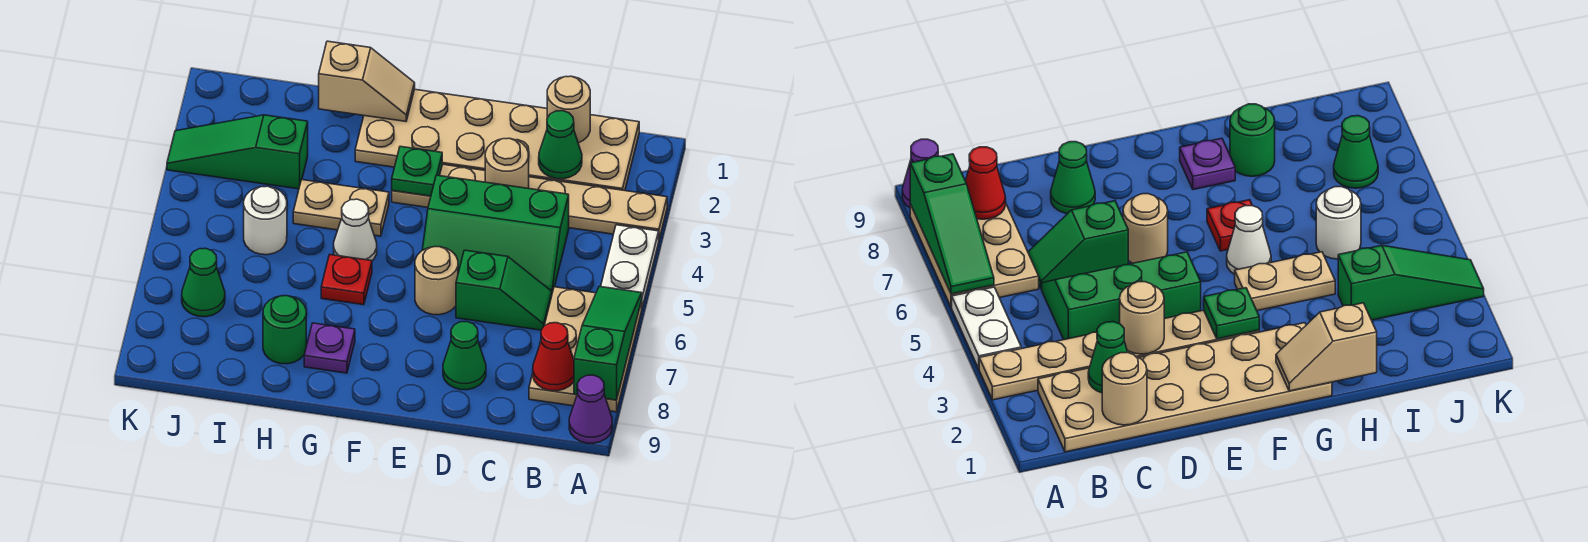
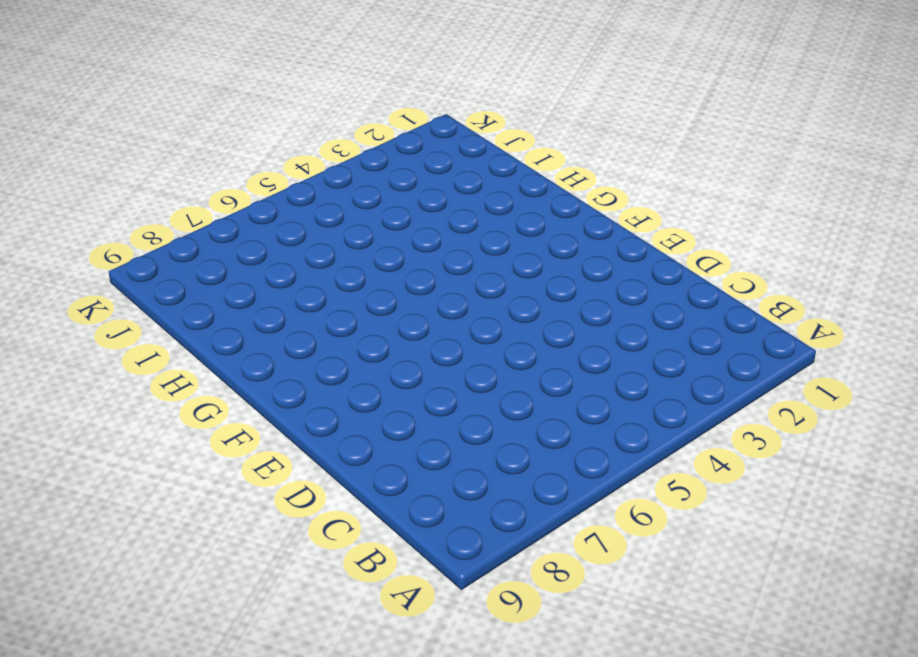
none -> tan plate A3:F3 level 1
none -> white plate A4:A5 level 1
none -> tan plate A6:B8 level 1

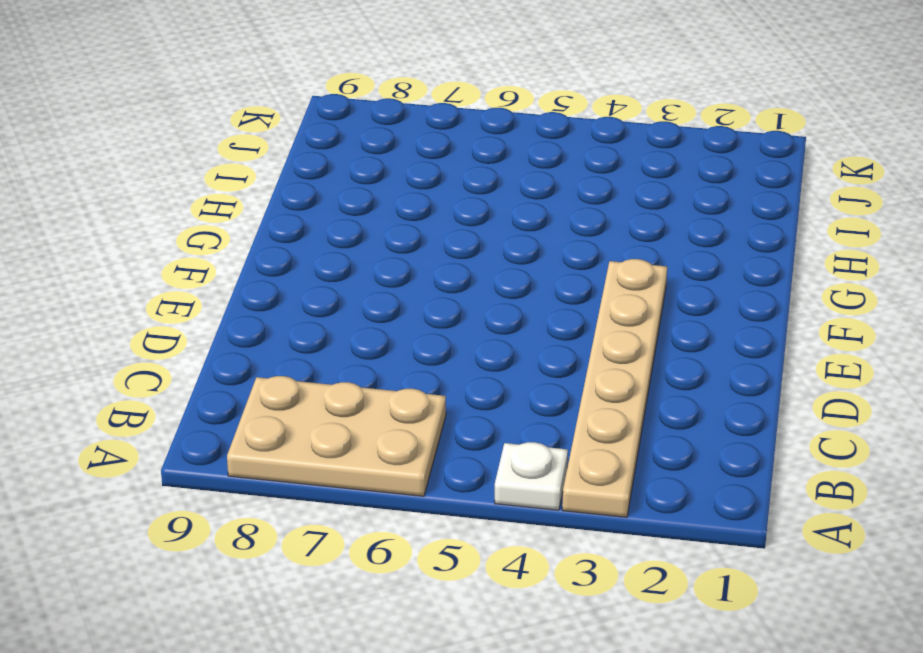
white plate A4 level 1 -> white plate A4:A5 level 1
none -> purple cone A9 level 1
none -> tan plate B1:G2 level 1
none -> green slope C4:E5 level 1 top 4

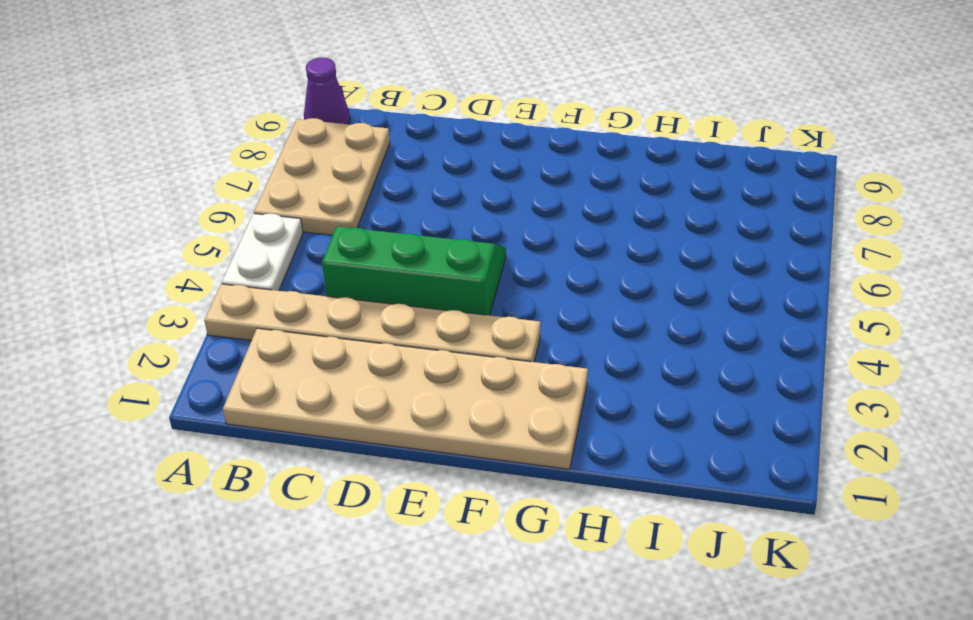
none -> green slope C6:D6 level 1 top D
none -> green cone D8 level 1
none -> tan round brick E6 level 1

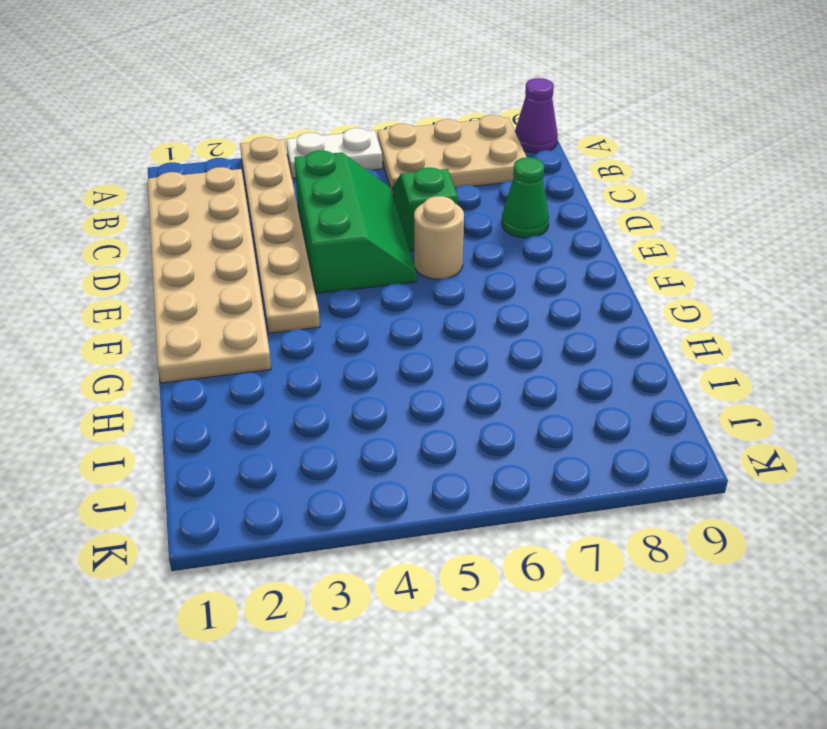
none -> tan plate G4:H4 level 1
none -> white cone G5 level 1
none -> red plate G6 level 1

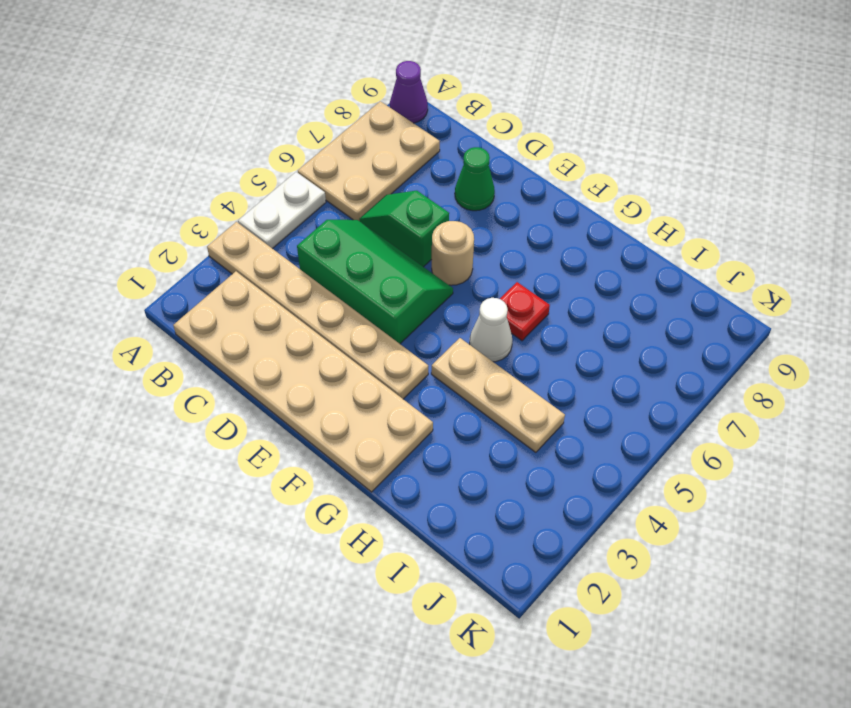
tan plate G4:I4 level 1 -> tan plate G4:H4 level 1
none -> purple plate G8 level 1
none -> green round brick H8 level 1
none -> green slope I3:K3 level 1 top I

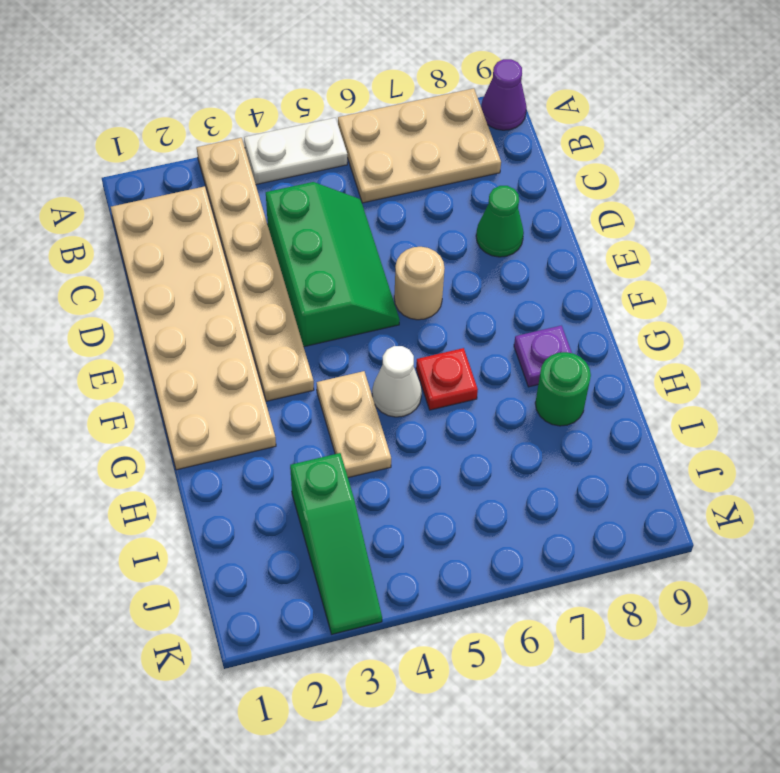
none -> green slope C6:D6 level 1 top D
none -> white round brick I5 level 1
none -> green cone J7 level 1

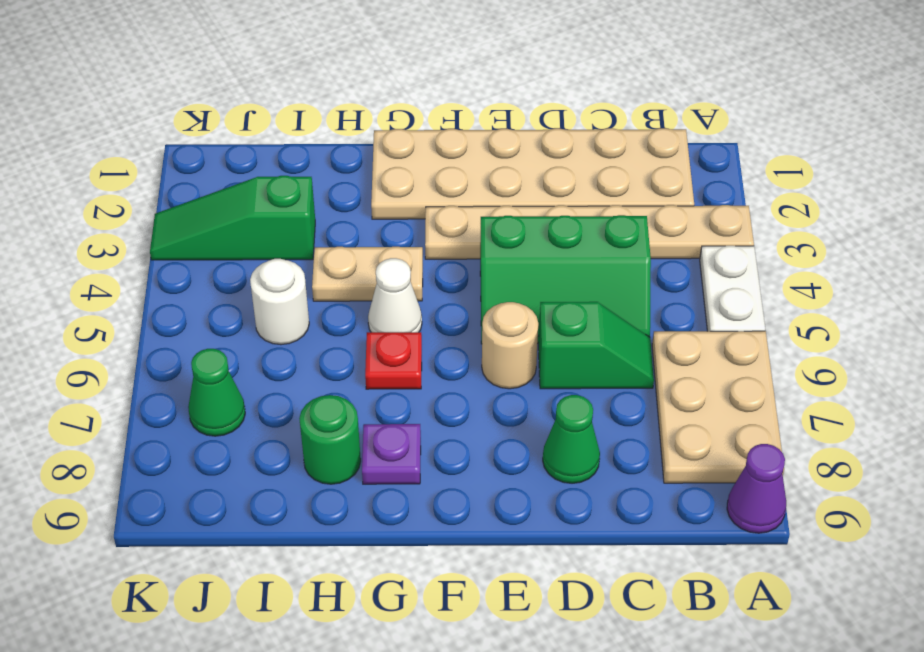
none -> green slope A6:A8 level 2 top 8
none -> red cone B8 level 2
none -> tan round brick C1 level 2

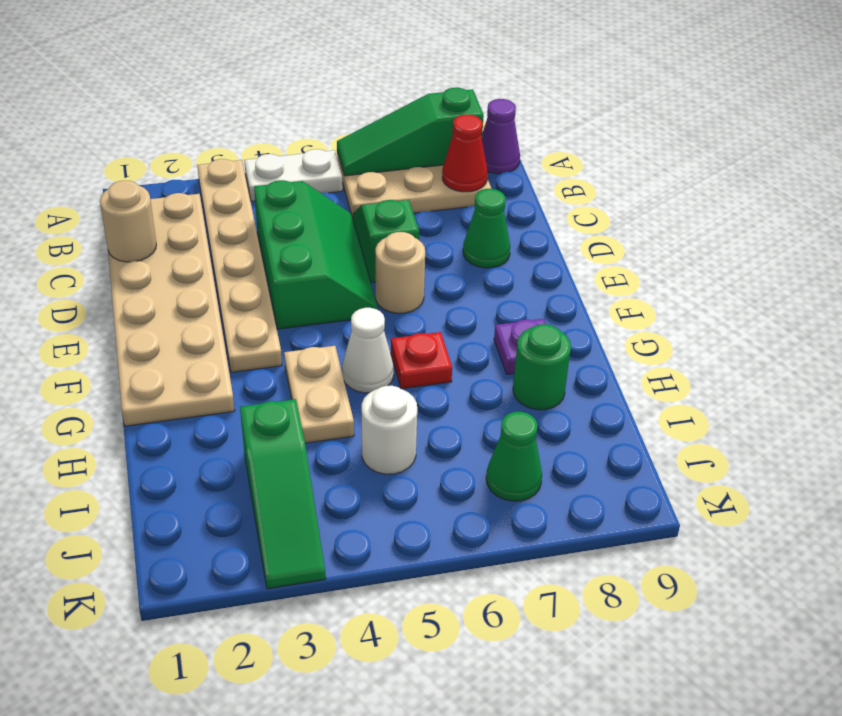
none -> green cone C2 level 2
none -> tan round brick D3 level 2
none -> green plate F3 level 2

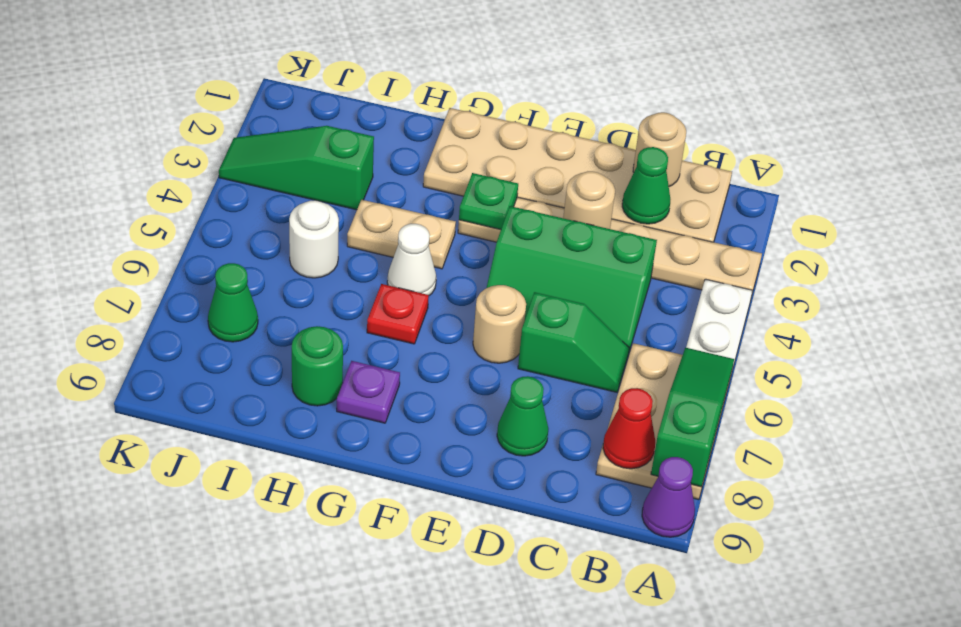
none -> tan slope G1:H1 level 2 top H

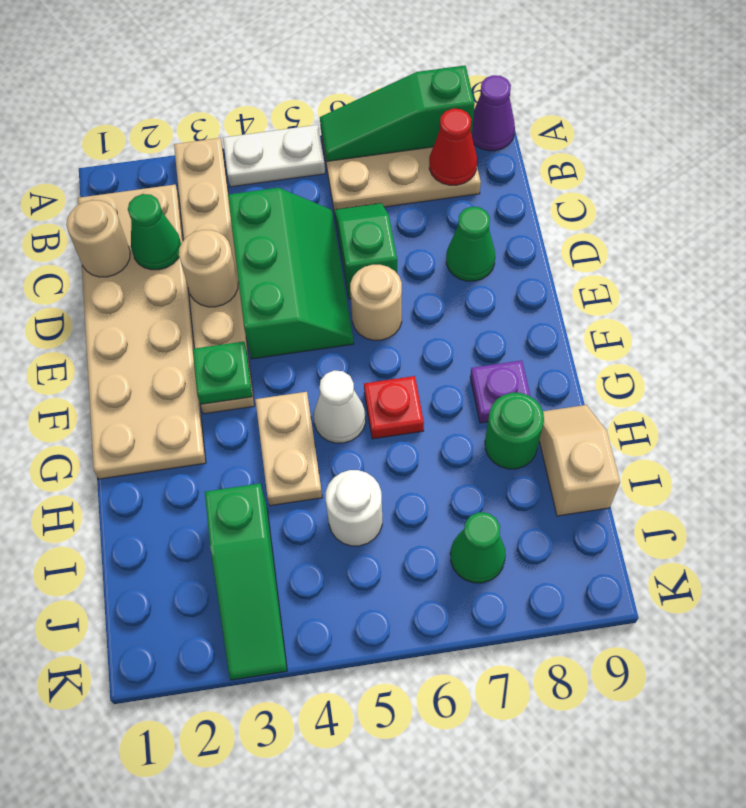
tan slope H9:I9 level 1 top I -> tan slope G1:H1 level 2 top H

